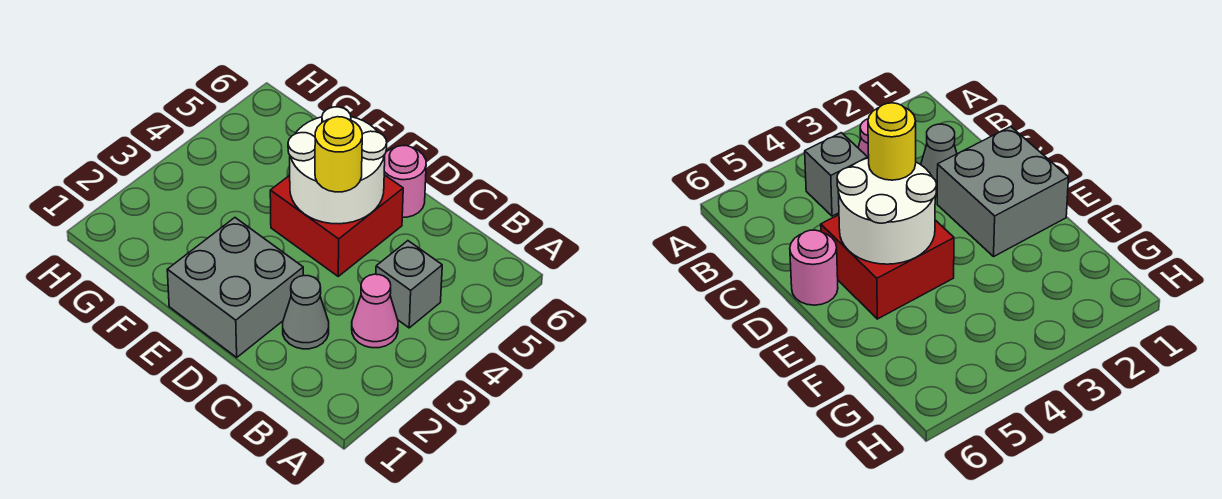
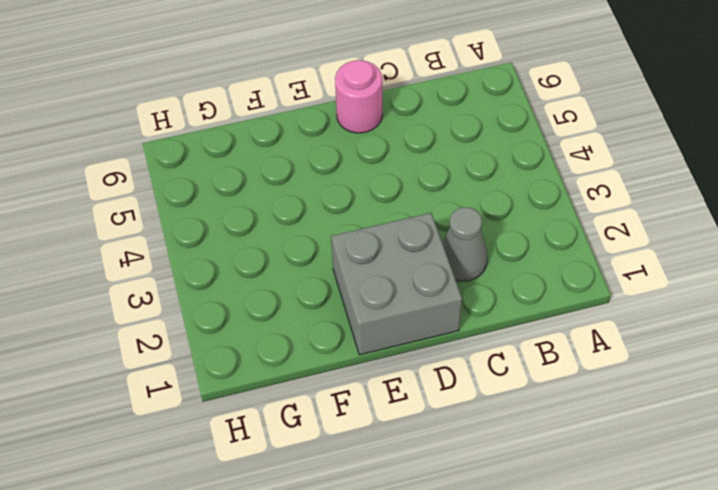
none -> pink cone B3 level 1
none -> grey brick B4 level 1

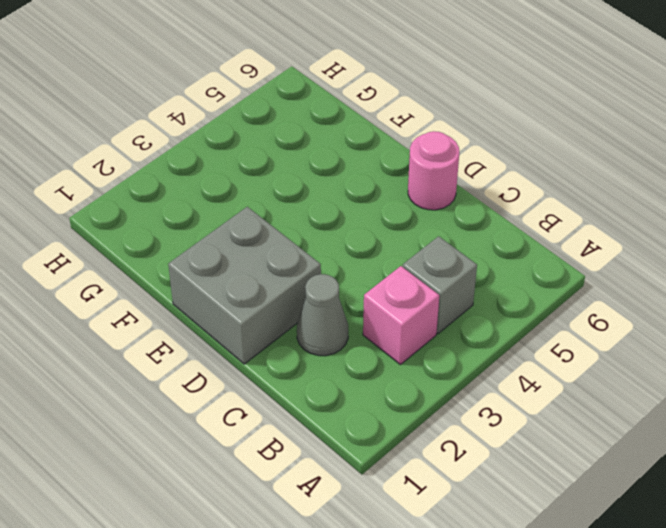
pink brick B3 level 1 -> pink cone B3 level 1
none -> red brick D4:E5 level 1
none -> white round brick D4:E5 level 2

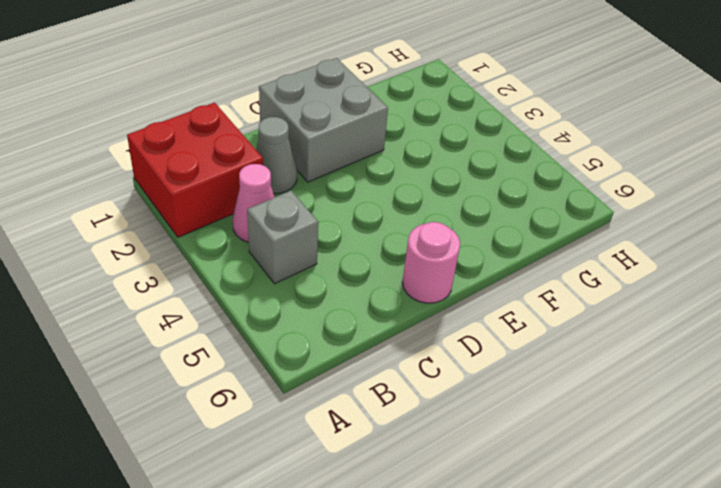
red brick A1:B2 level 1 -> red brick D4:E5 level 1
none -> white round brick D4:E5 level 2
none -> yellow round brick D4 level 3

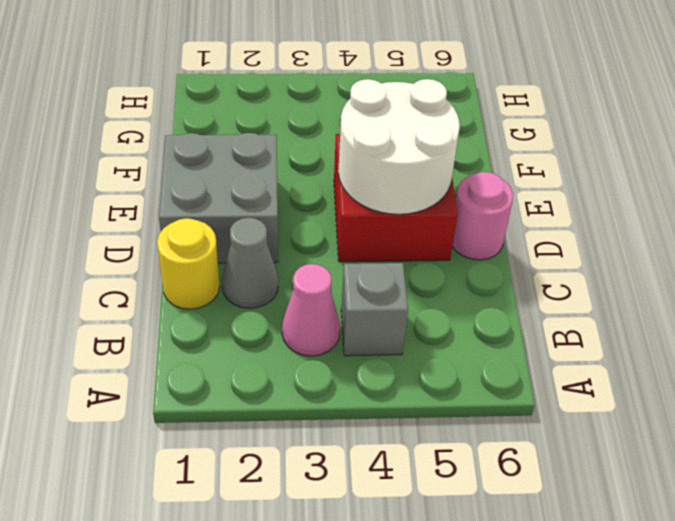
yellow round brick C1 level 1 -> yellow round brick D4 level 3

